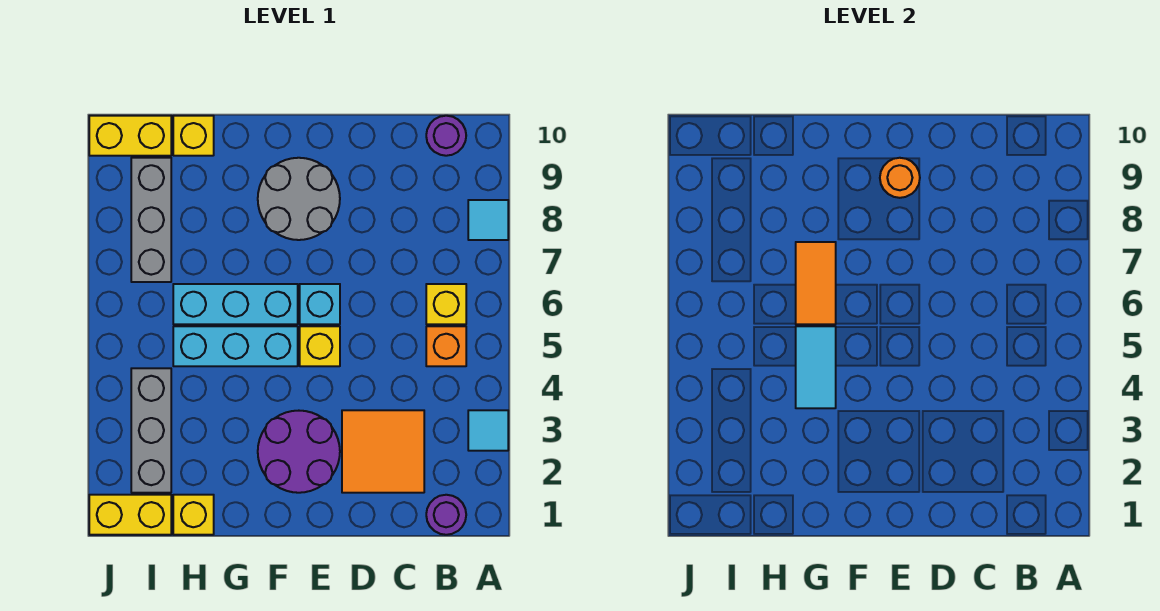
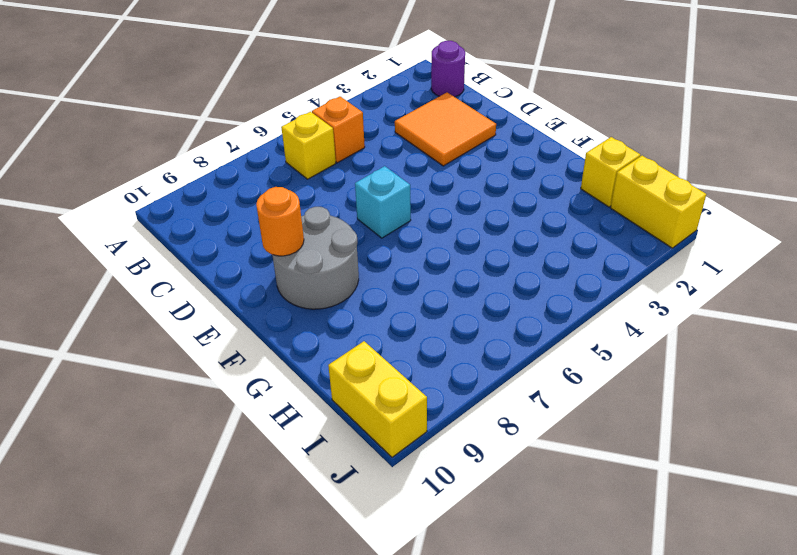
none -> cyan tile A3 level 1
none -> cyan tile A8 level 1
none -> purple round brick B10 level 1

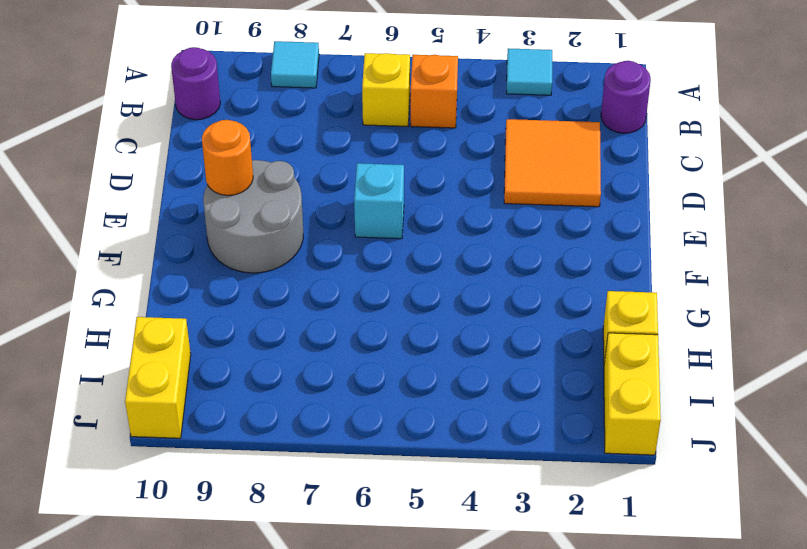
none -> purple round brick E2:F3 level 1
none -> yellow brick E5 level 1
none -> cyan brick F5:H5 level 1

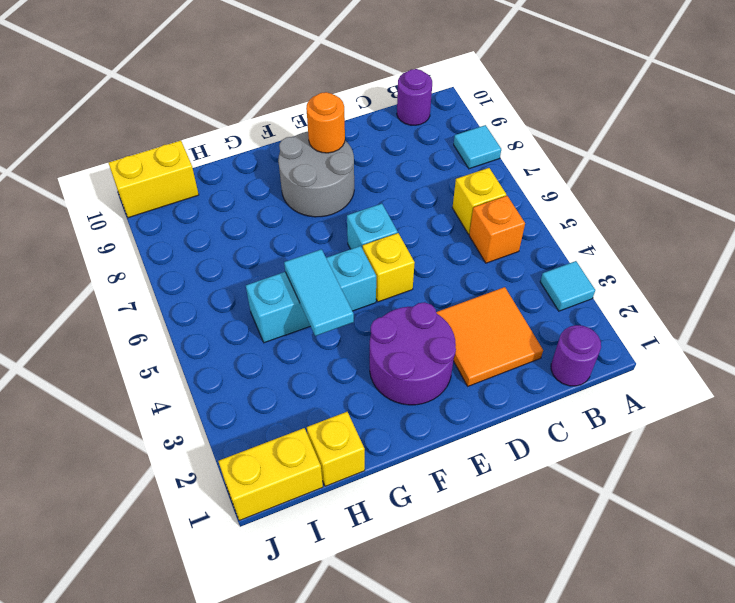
none -> cyan brick F6:H6 level 1
none -> yellow brick H10 level 1
none -> grey brick I2:I4 level 1

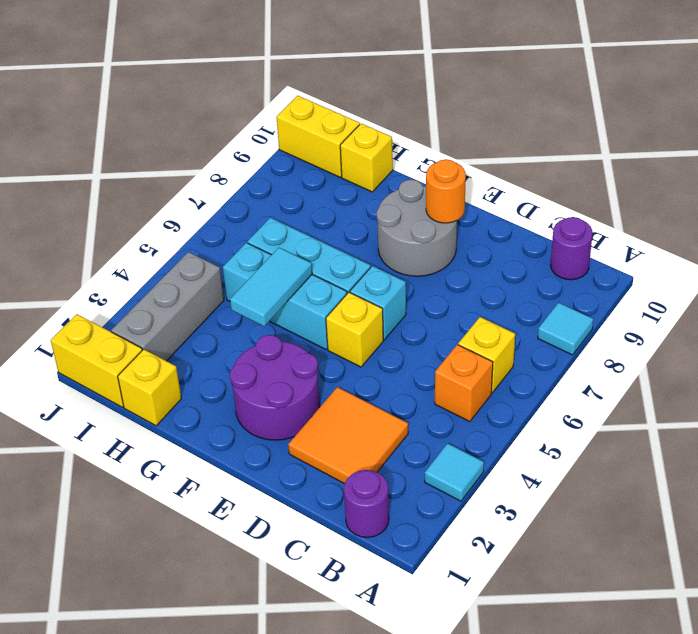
none -> grey brick I7:I9 level 1
none -> orange tile G6:G7 level 2

